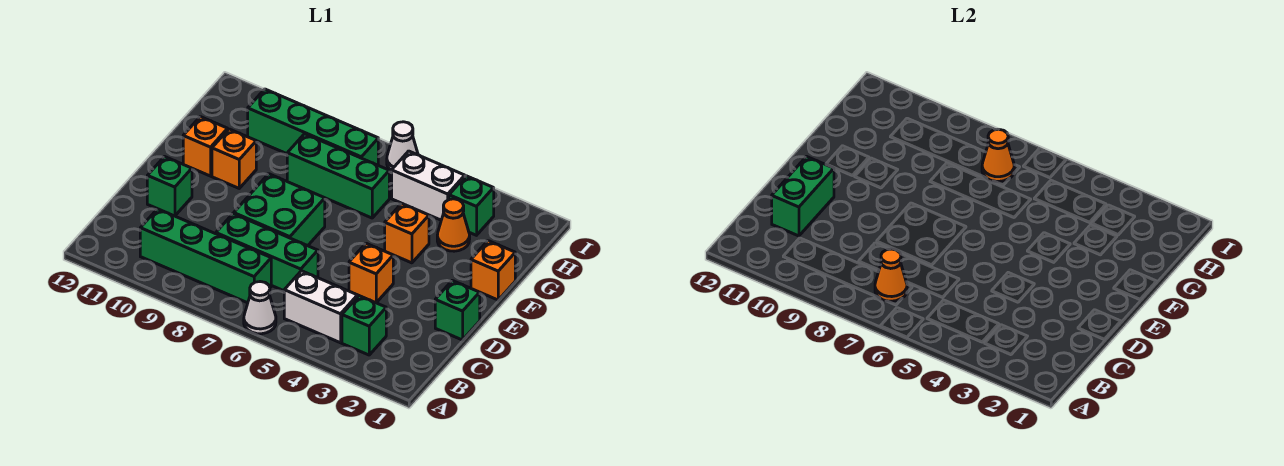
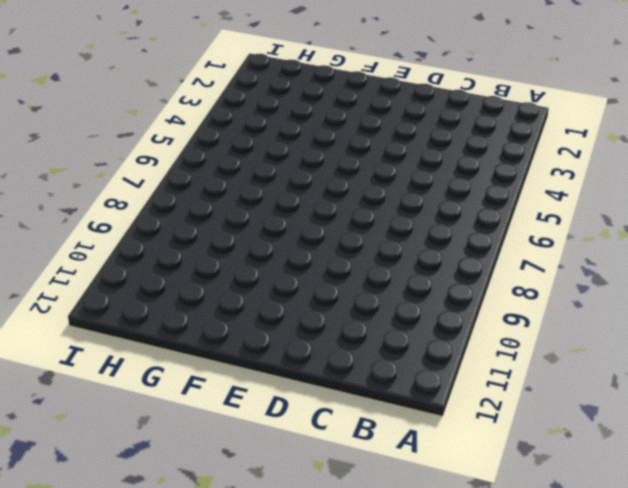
none -> white cone A6 level 1
none -> green brick B3 level 1
none -> white brick B4:B5 level 1

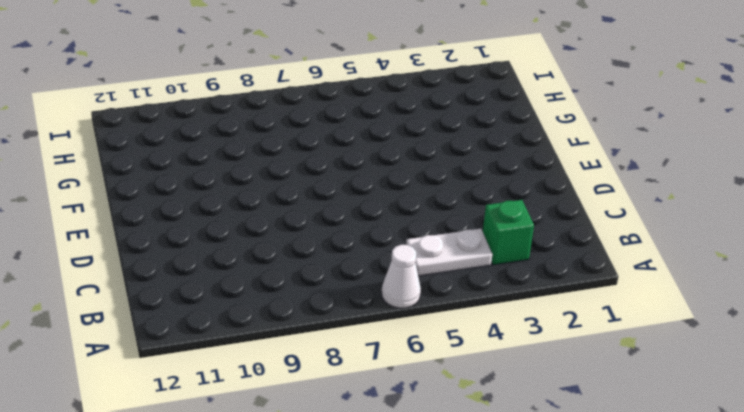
white plate B4:B5 level 1 -> white brick B4:B5 level 1
none -> green brick B7:B10 level 1
none -> green brick C6:C8 level 1
none -> green brick D1 level 1

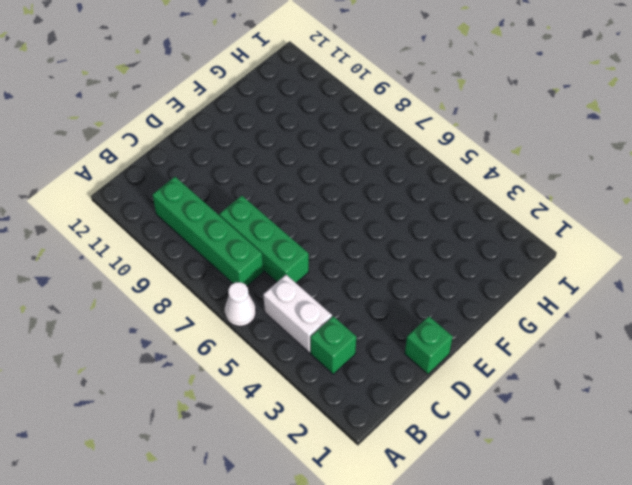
none -> orange brick D4 level 1
none -> green brick D7:E8 level 1
none -> green brick D11 level 1

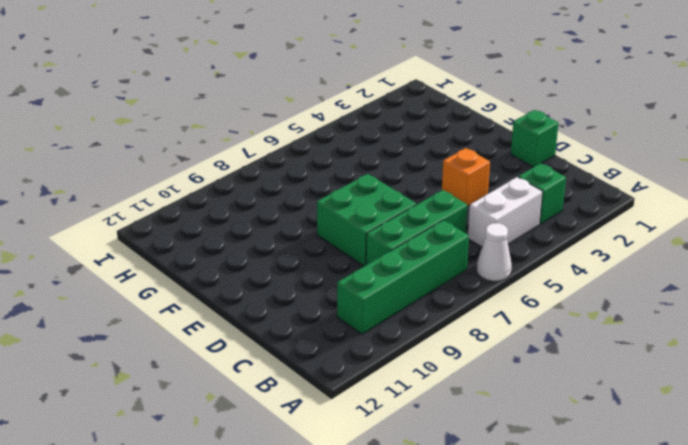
none -> green brick D11 level 1
none -> orange brick F1 level 1
none -> orange brick F4 level 1

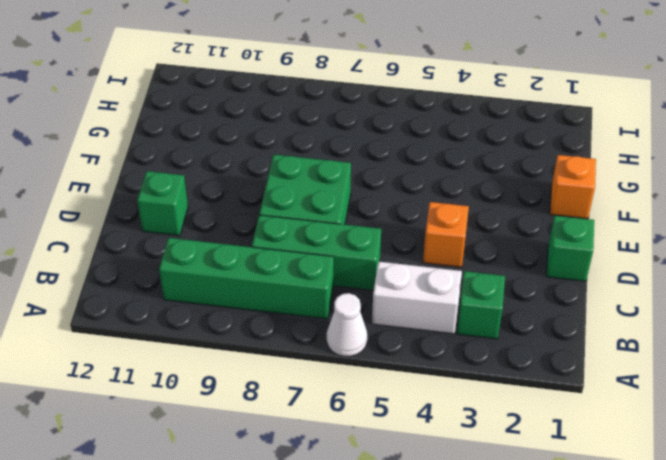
none -> orange brick F4 level 1
none -> orange brick F10 level 1
none -> orange brick F11 level 1

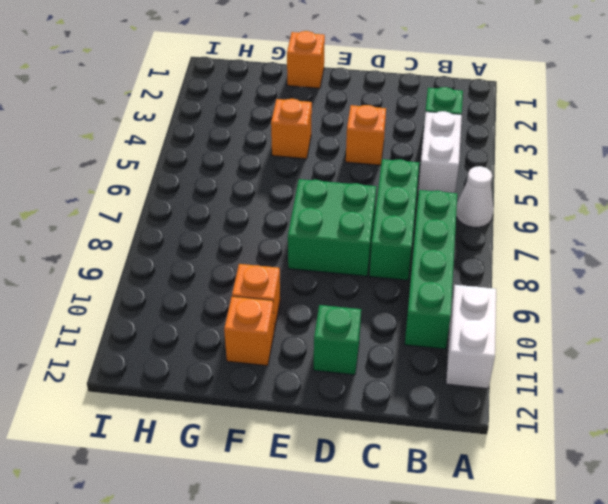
white brick A10:A11 level 1 -> white brick H4:H5 level 1
none -> green brick D1 level 1
none -> orange cone G3 level 1
none -> green brick G6:G8 level 1

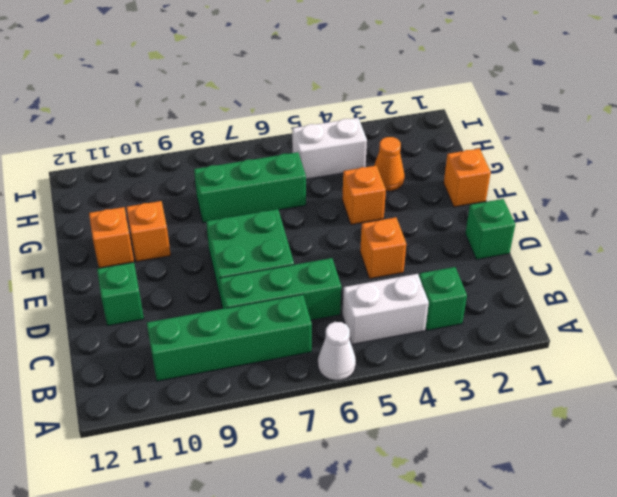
none -> green brick H3 level 1
none -> green brick H7:H10 level 1
none -> white cone I6 level 1

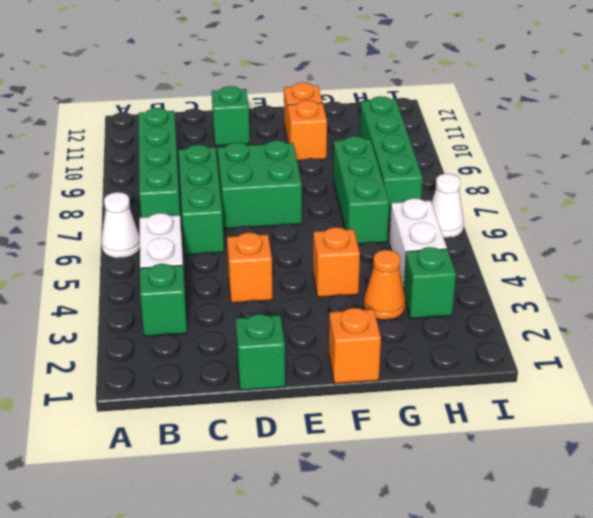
none -> orange cone B7 level 2
none -> green brick C11:D11 level 2
none -> orange cone H7 level 2

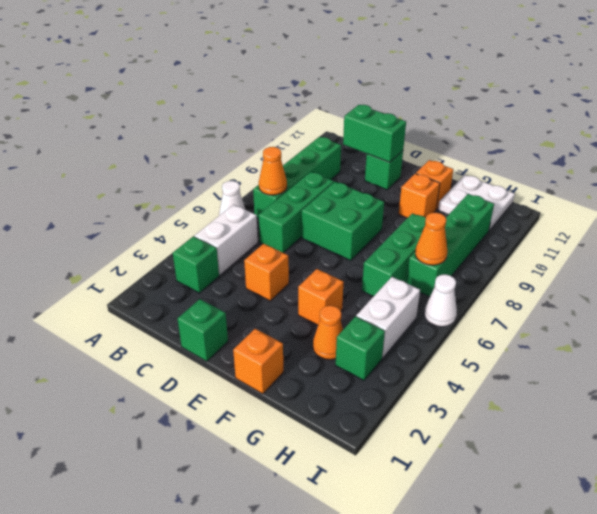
white plate G11:H12 level 1 -> none

